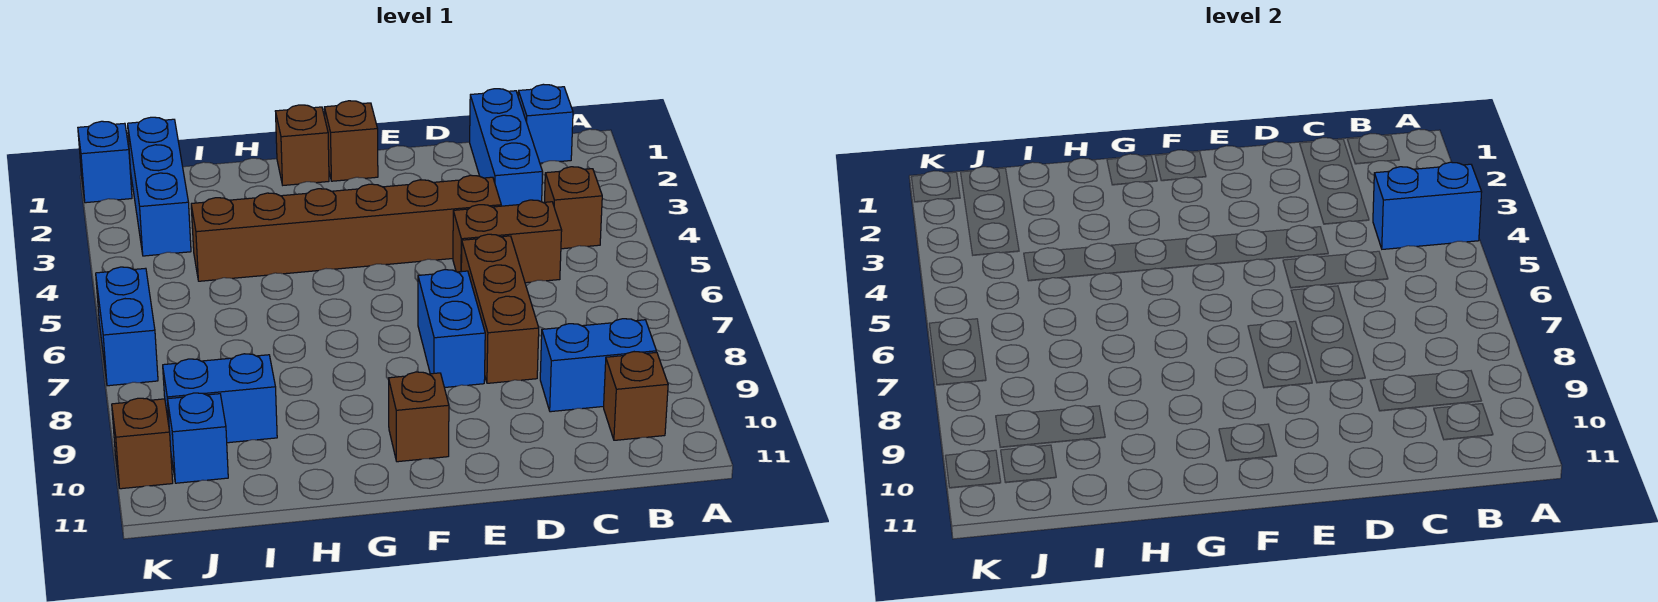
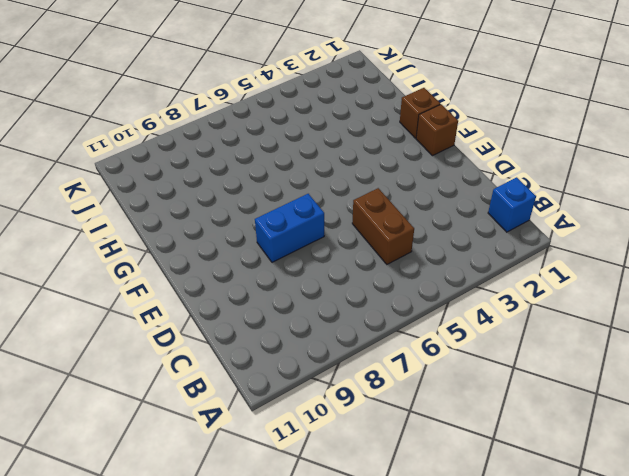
none -> brown brick B4 level 1
none -> blue brick B9:C9 level 1
none -> brown brick B10 level 1

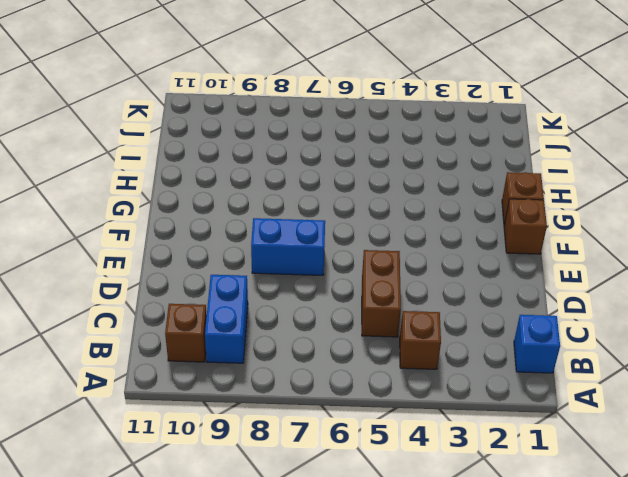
none -> blue brick C1:C3 level 1
none -> brown brick D4:I4 level 1
none -> brown brick D6:D8 level 1

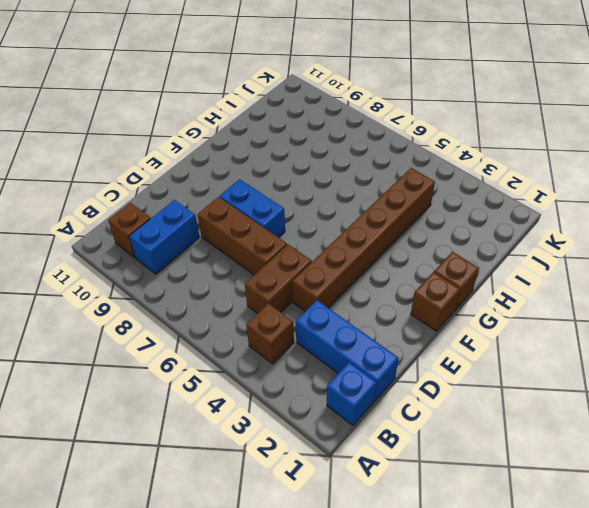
none -> brown brick F10 level 1
none -> blue brick I9:J9 level 1
none -> blue brick J1:J3 level 1

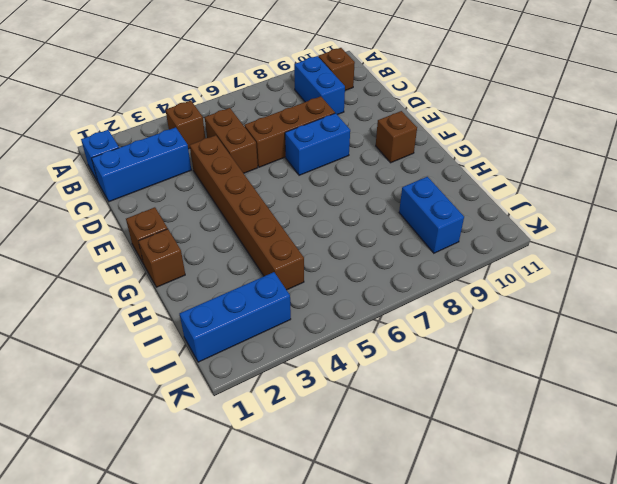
none -> blue brick J10 level 1
none -> blue brick K1 level 1
none -> blue brick K6:K7 level 1

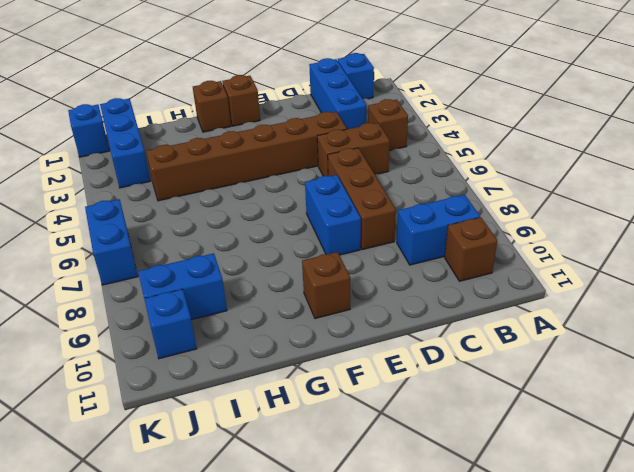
none -> brown brick K10 level 1
none -> blue brick A4:B4 level 2

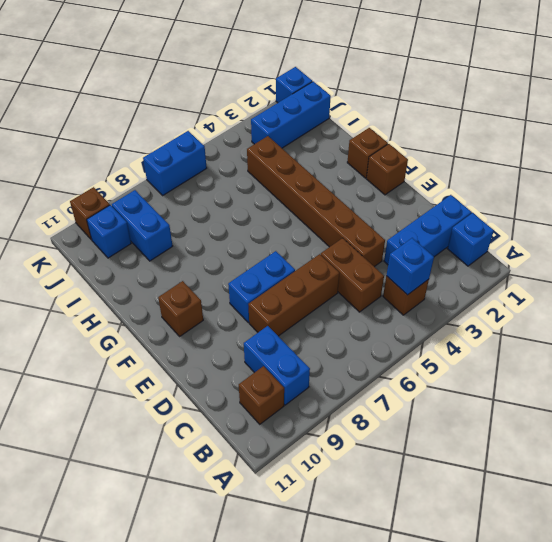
blue brick B4 level 2 -> blue brick A4:B4 level 2

